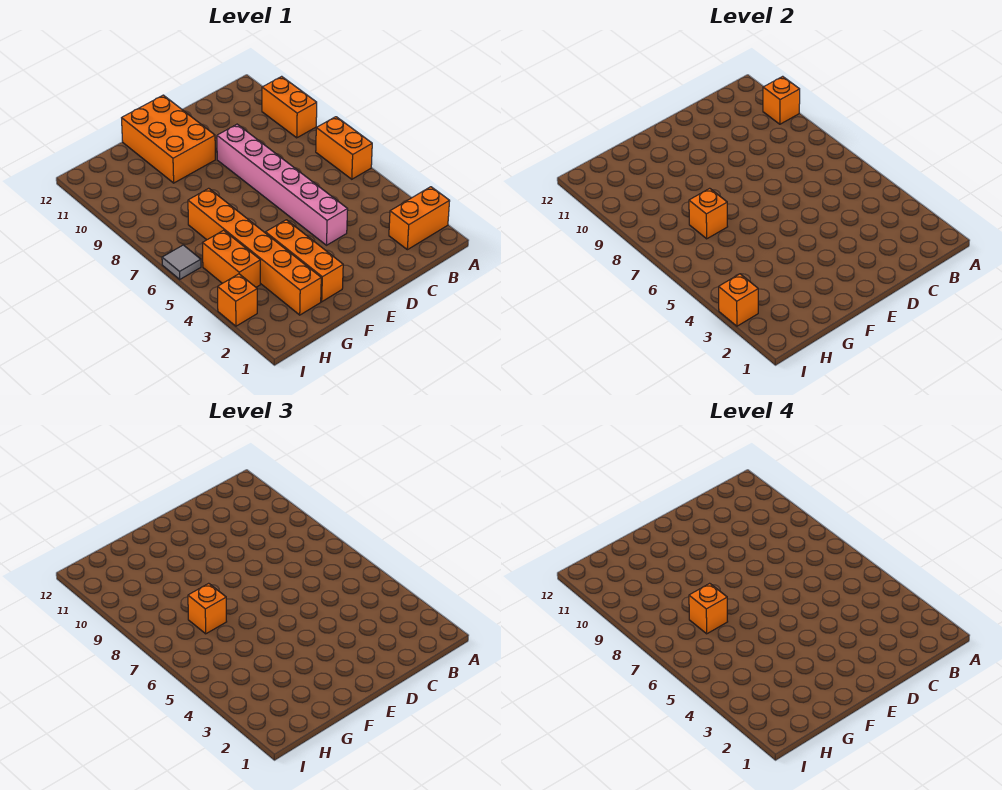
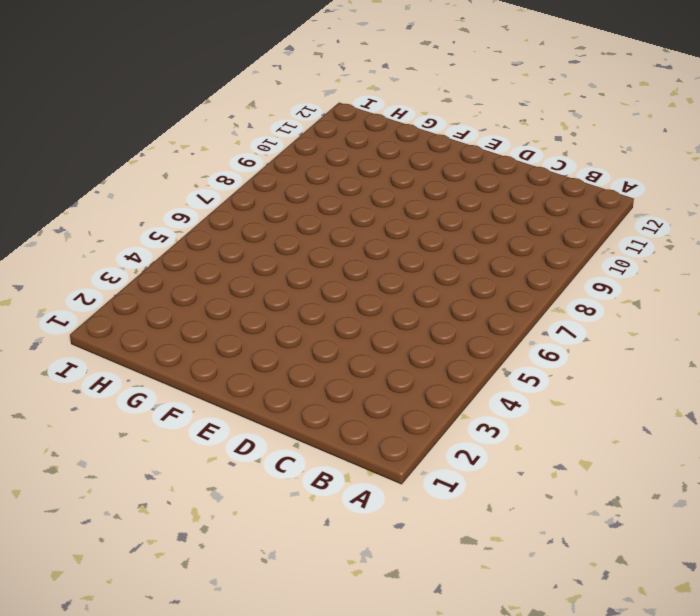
none -> orange brick A2:B2 level 1
none -> orange brick A6:A7 level 1
none -> orange brick A9:A10 level 1

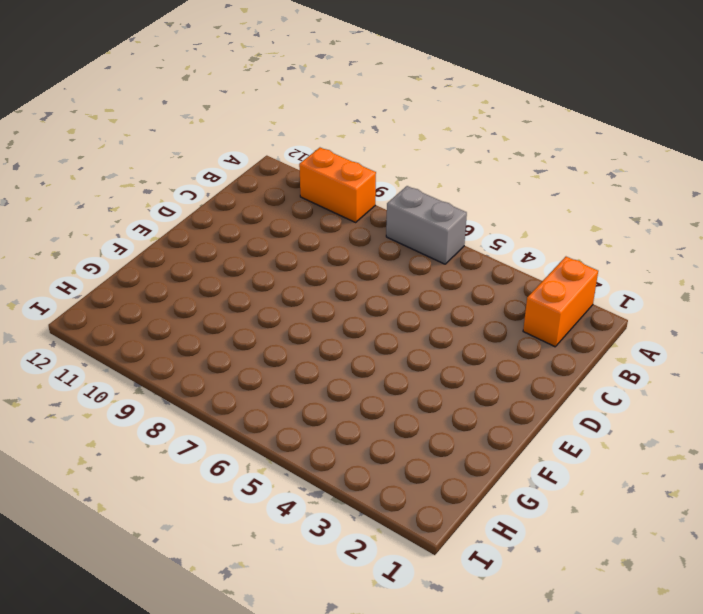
grey brick A6:A7 level 1 -> orange brick A6:A7 level 1
none -> pink brick D4:D9 level 1
none -> orange brick E10:F12 level 1
none -> orange brick F2:F4 level 1

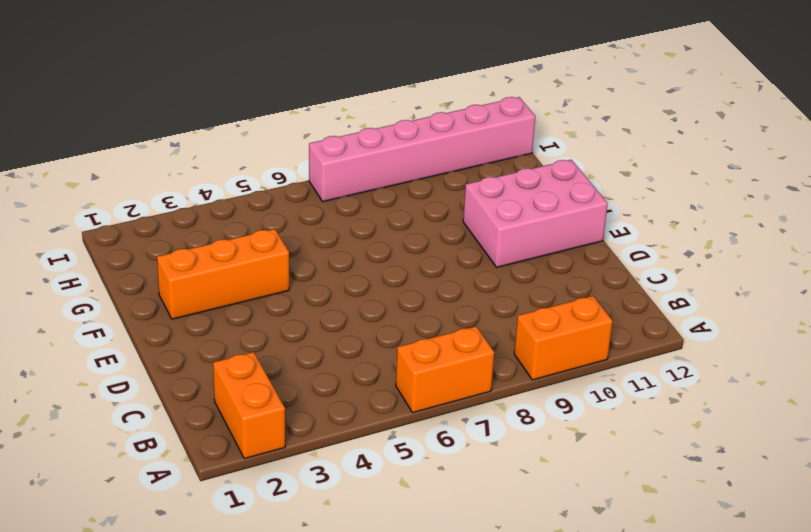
pink brick E10:F12 level 1 -> orange brick E10:F12 level 1
pink brick I7:I12 level 1 -> pink brick D4:D9 level 1
none -> orange brick G2:G7 level 1
none -> orange brick H4:H5 level 1
none -> orange brick I3 level 1

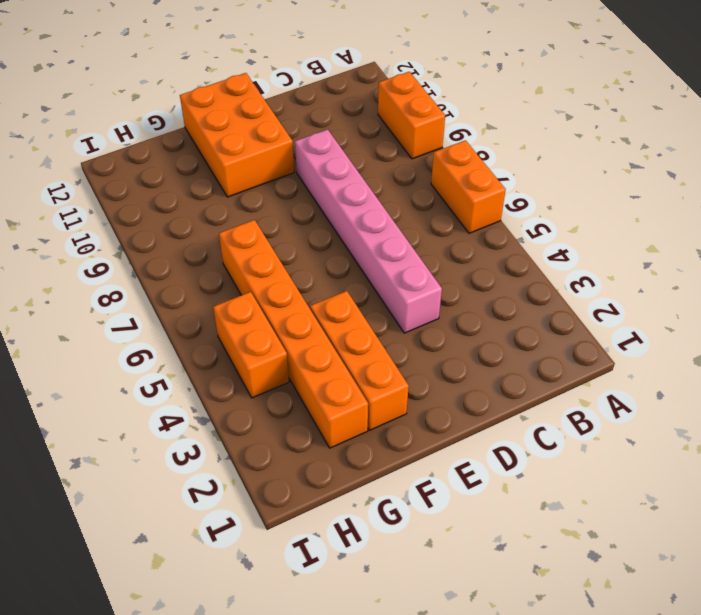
none -> orange brick A2:B2 level 1
none -> orange brick I3 level 1
none -> grey tile I6 level 1

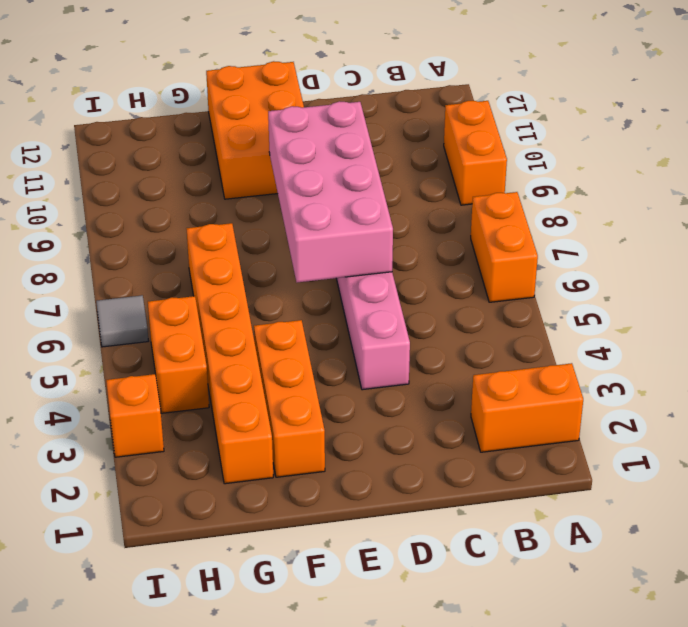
pink brick D6:E9 level 2 -> none
none -> orange brick A10 level 2
none -> orange brick G7 level 2
none -> orange brick I3 level 2

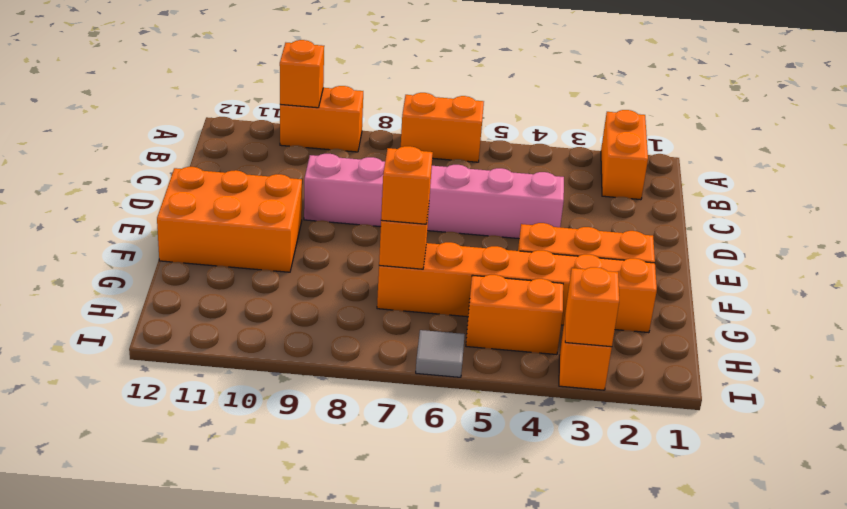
none -> orange brick G7 level 4

